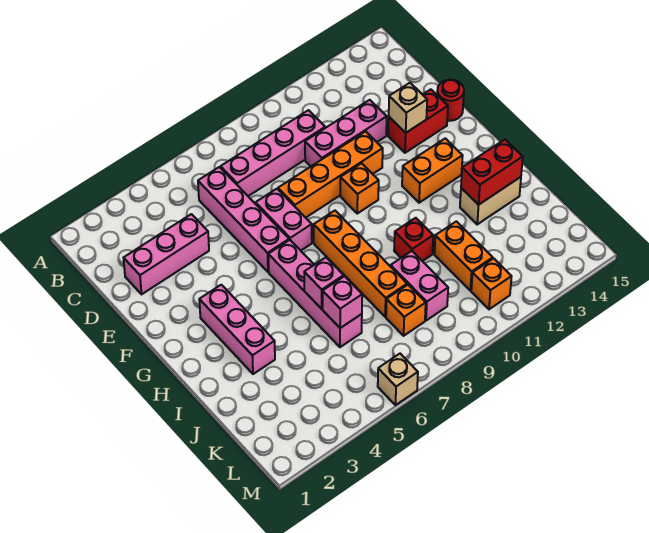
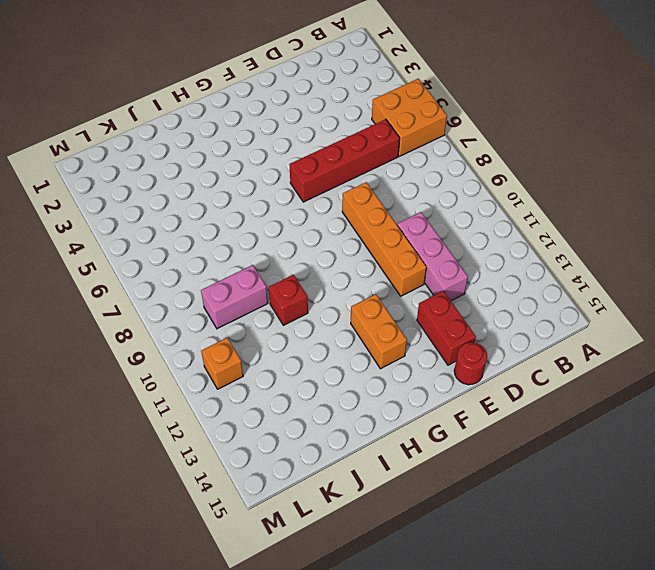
orange brick A5:B6 level 1 -> none
red brick C6:F6 level 1 -> pink brick C6:F6 level 1
none -> pink brick C7:C10 level 1
none -> pink brick D2:D4 level 1
none -> pink brick E7:F7 level 1

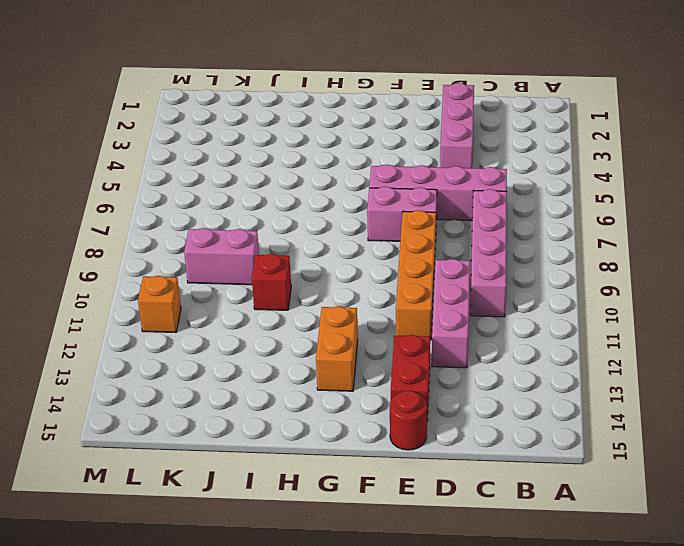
none -> orange brick F10 level 1
none -> pink brick G3:I3 level 1
none -> pink brick G6:J6 level 1

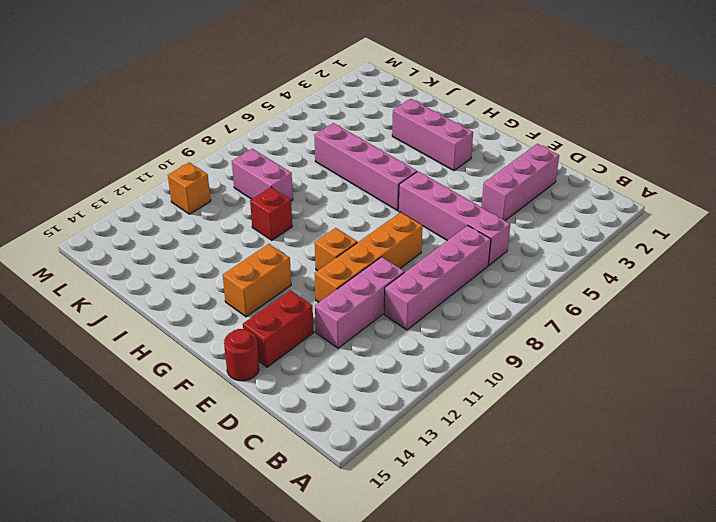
none -> pink brick E7:F7 level 1
none -> orange brick G8:J8 level 1
none -> tan brick I13:I14 level 1

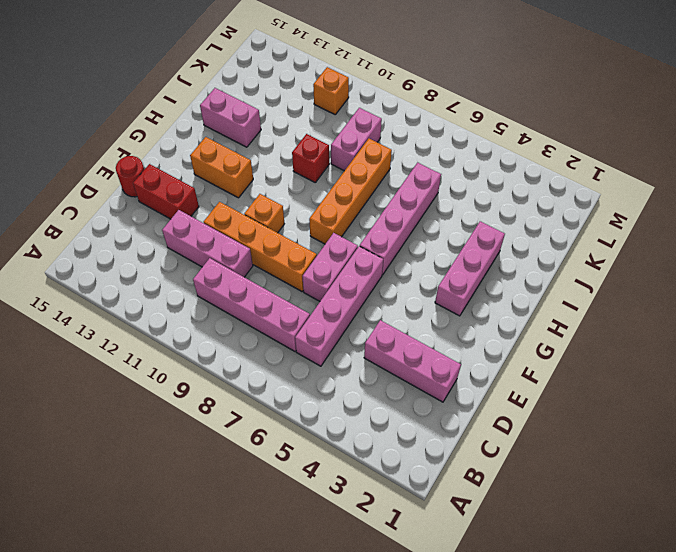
pink brick I13:I14 level 1 -> tan brick I13:I14 level 1
none -> orange brick J11:K11 level 1
none -> orange brick K8 level 1
none -> tan brick M6 level 1

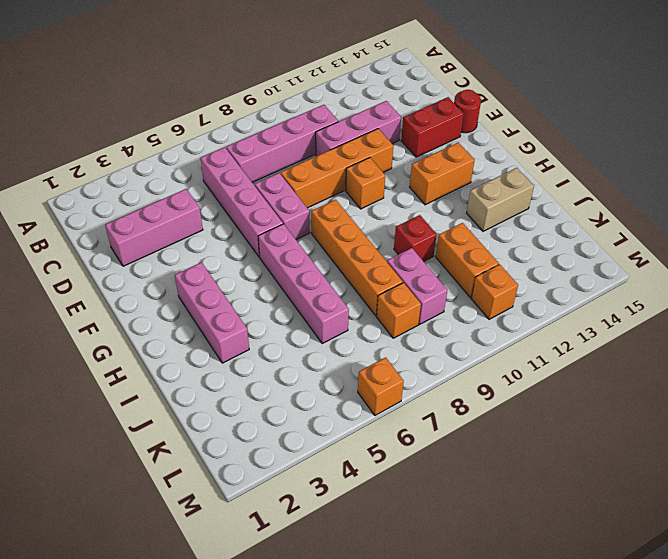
orange brick M6 level 1 -> tan brick M6 level 1
none -> tan brick E13 level 2
none -> pink brick I6 level 2
none -> red brick I13:I14 level 2

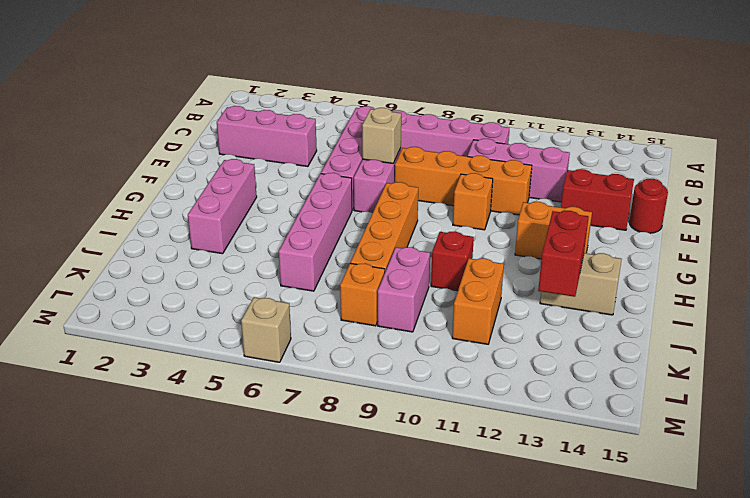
tan brick E7 level 2 -> tan brick E13 level 2
red brick I13:J13 level 2 -> red brick I13:I14 level 2
none -> orange brick L11 level 1
none -> pink brick I6 level 2
none -> pink brick J6 level 2

